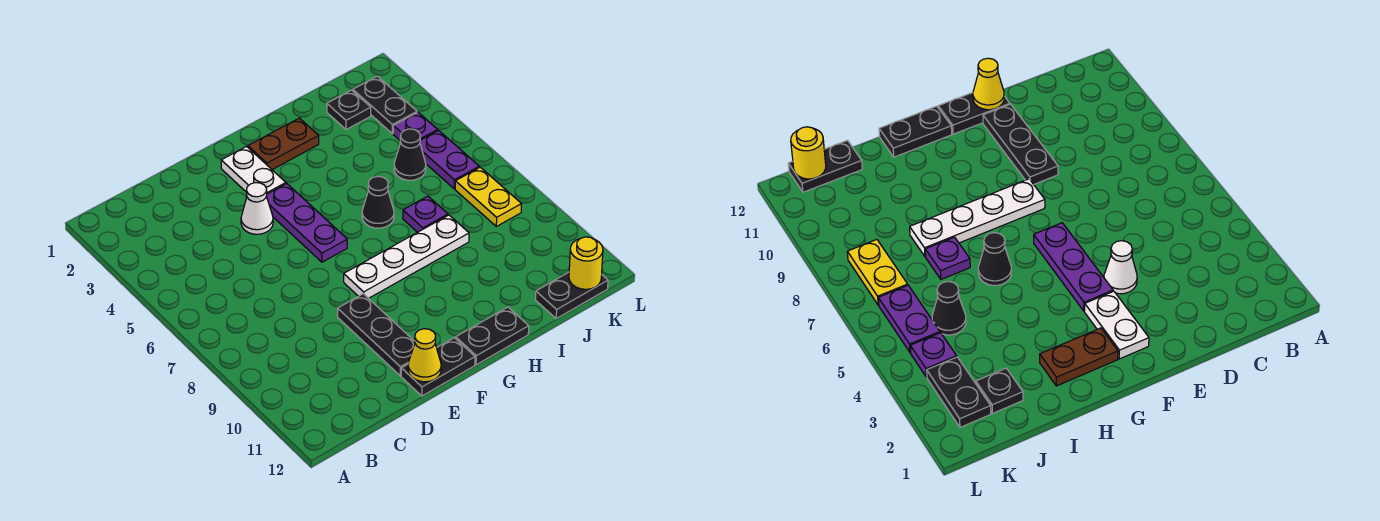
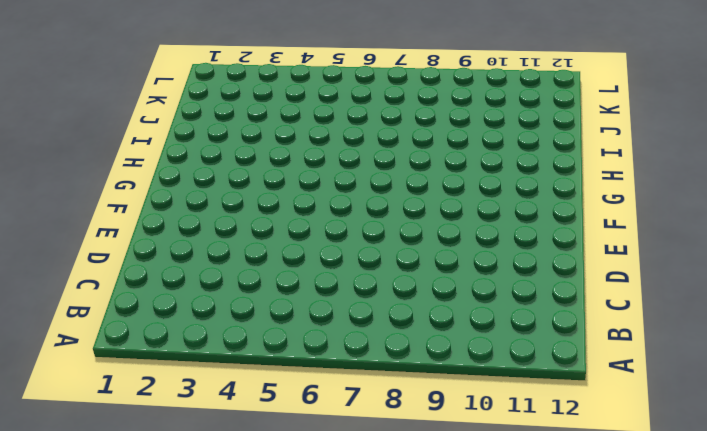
none -> white cone E4 level 1
none -> black plate E9:E11 level 1
none -> black plate E12:F12 level 1

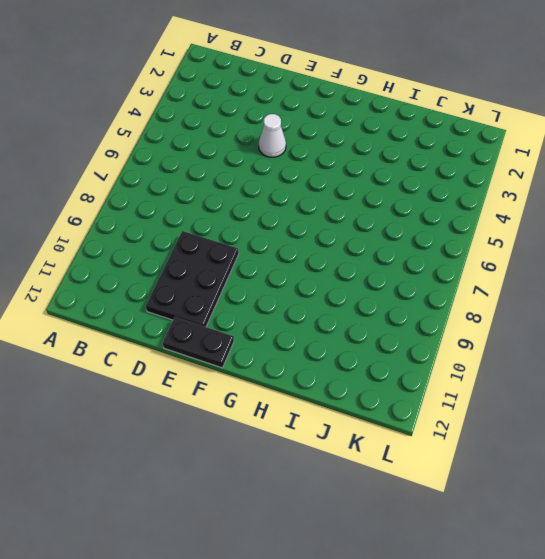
black plate D9:E11 level 1 -> black plate E9:E11 level 1
none -> white plate F2:F3 level 1
none -> purple plate F4:F6 level 1
none -> white plate F8:I8 level 1

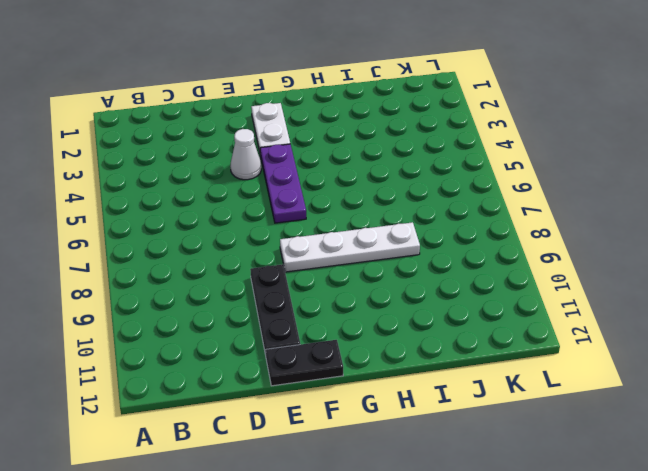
none -> brown plate G2:H2 level 1
none -> black plate G12:H12 level 1
none -> black cone H6 level 1

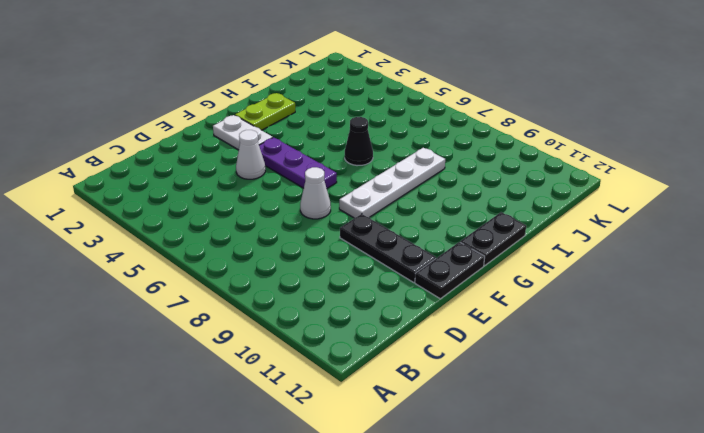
white cone E7 level 1 -> none
lime plate G2:H2 level 1 -> brown plate G2:H2 level 1
none -> purple plate I7 level 1
none -> black plate J2 level 1
none -> black cone J5 level 1

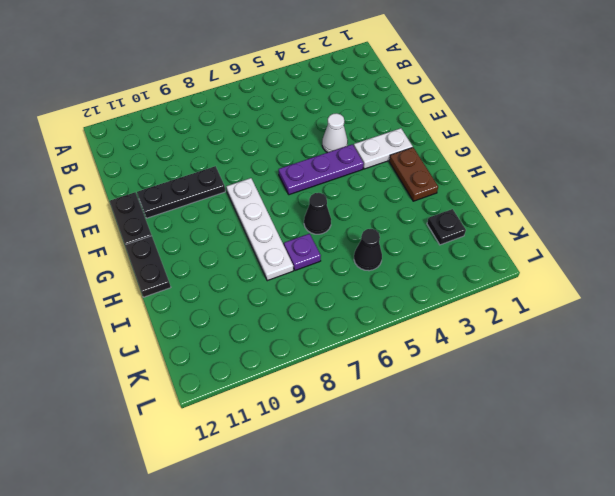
none -> black plate J12:K12 level 1
none -> black plate K2:K3 level 1
none -> purple plate K4 level 1

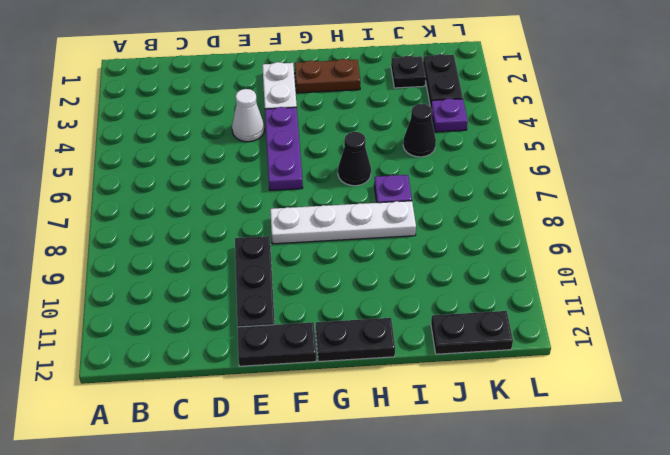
none -> purple plate K5:K6 level 1
none -> yellow plate K7:K8 level 1
none -> yellow cone E12 level 2

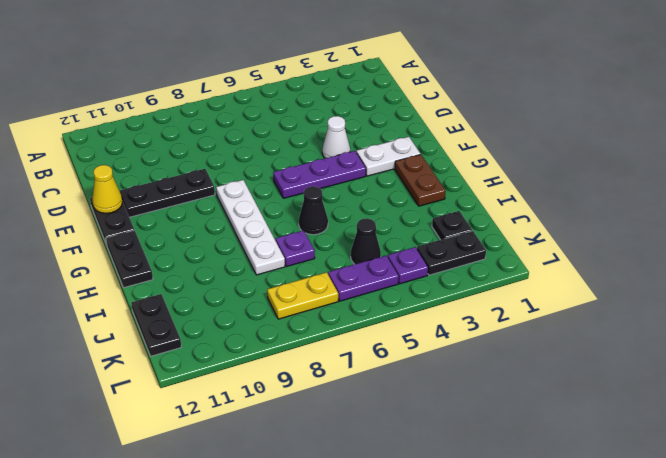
none -> yellow round brick K12 level 2

